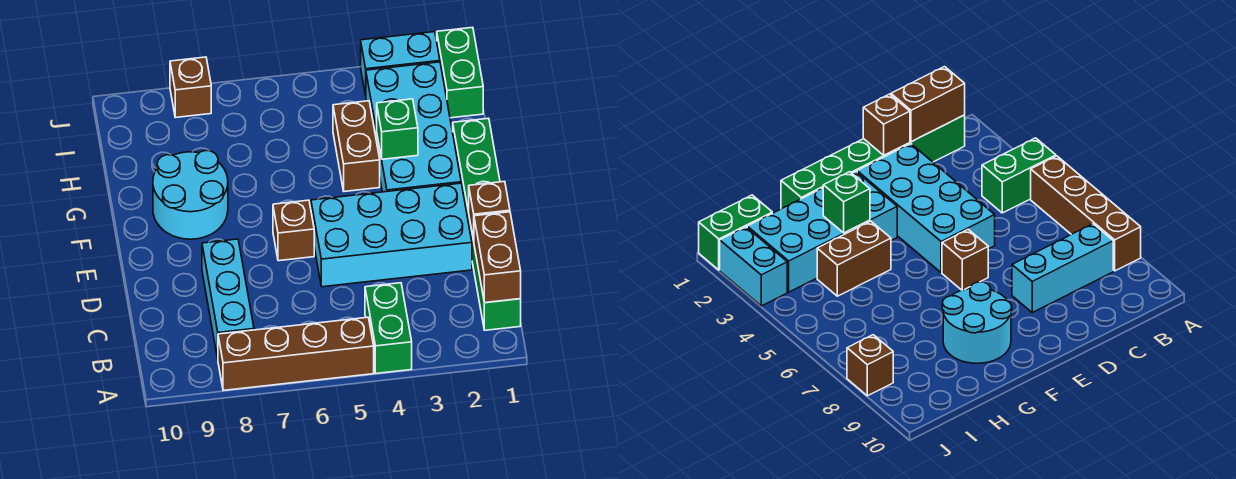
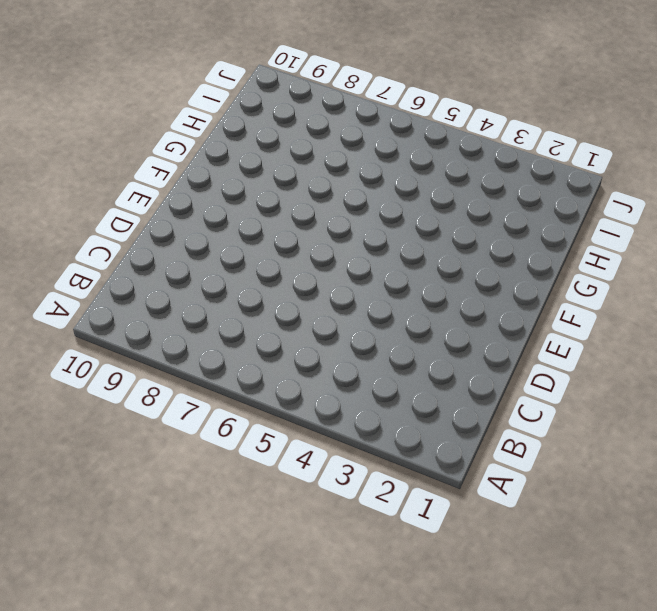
none -> green brick A4:B4 level 1
none -> brown brick A5:A8 level 1
none -> green brick B1:G1 level 1

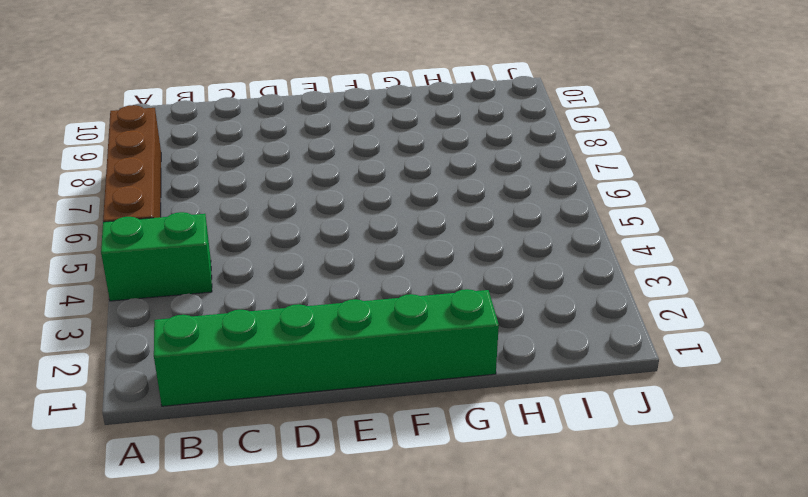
none -> cyan brick B8:D8 level 1
none -> cyan brick D2:E5 level 1
none -> brown brick E6 level 1

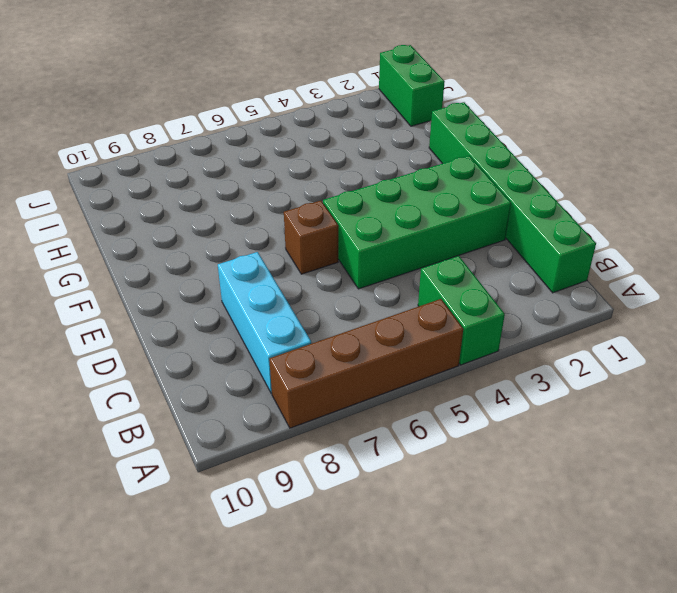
green brick D2:E5 level 1 -> cyan brick D2:E5 level 1
none -> cyan brick F2:I3 level 1
none -> cyan round brick F8:G9 level 1
none -> brown brick G4:H4 level 1

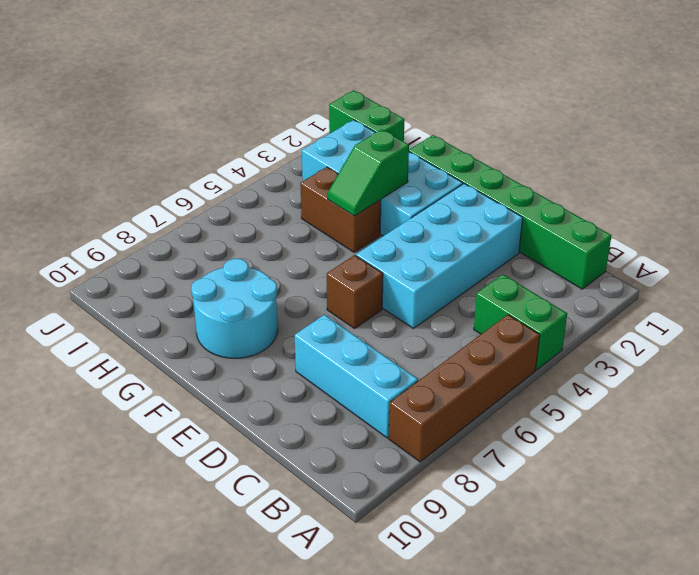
green slope G3:G4 level 2 top 3 -> green brick G3 level 2
none -> cyan brick J2:J3 level 1
none -> brown brick J8 level 1
none -> brown brick B1:C1 level 2

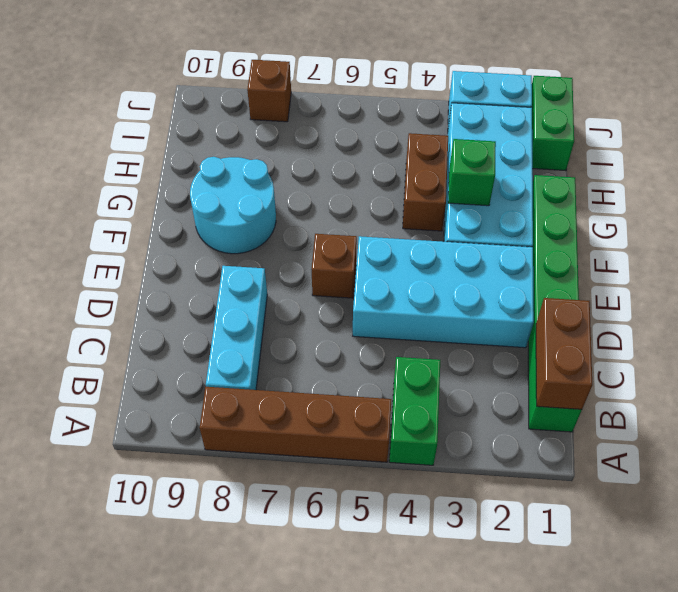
none -> brown brick D1 level 2

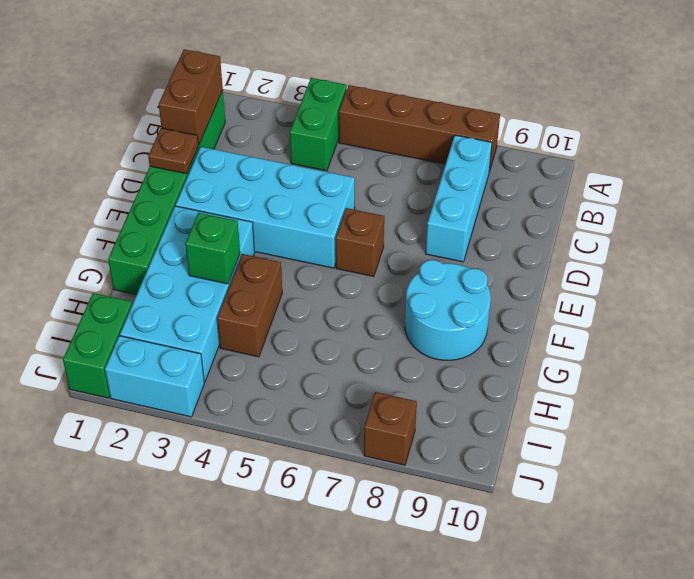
brown plate D1 level 2 -> brown brick D1 level 2

